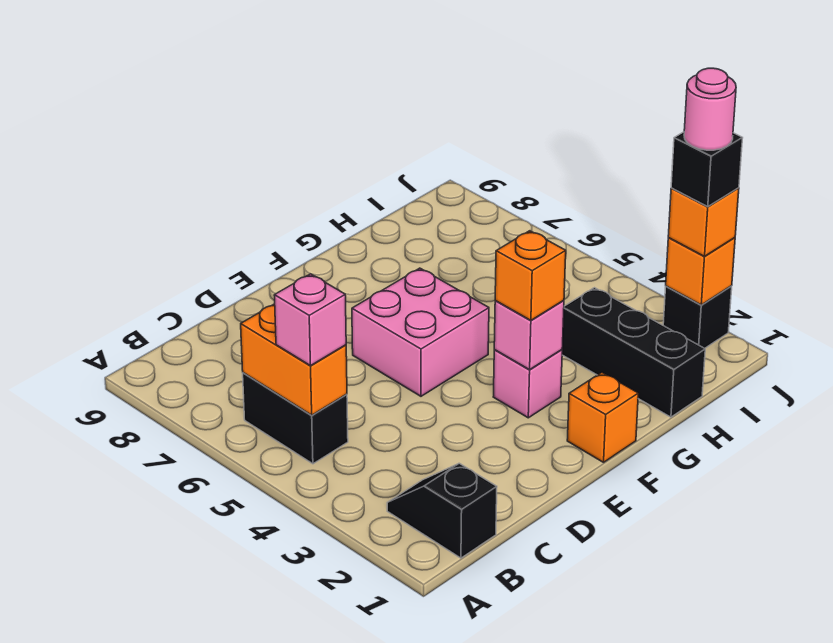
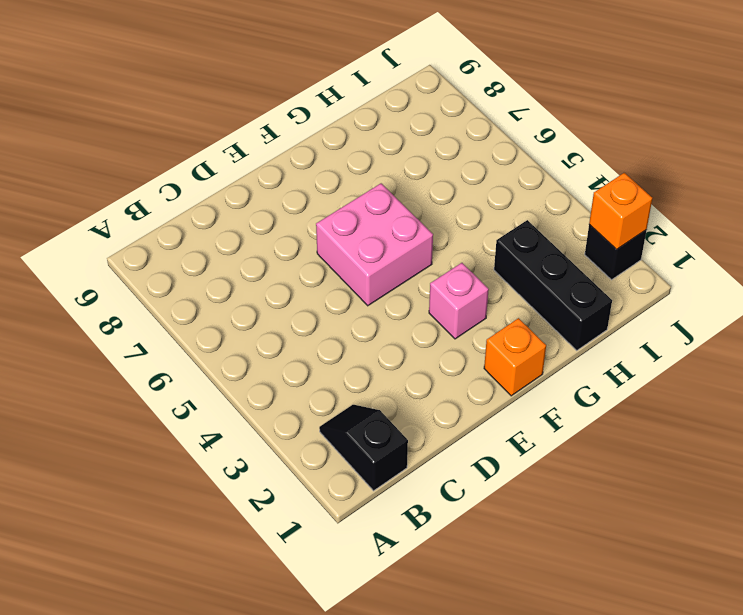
none -> black brick B5:B6 level 1
none -> orange brick B5:B6 level 2
none -> pink brick F3 level 2

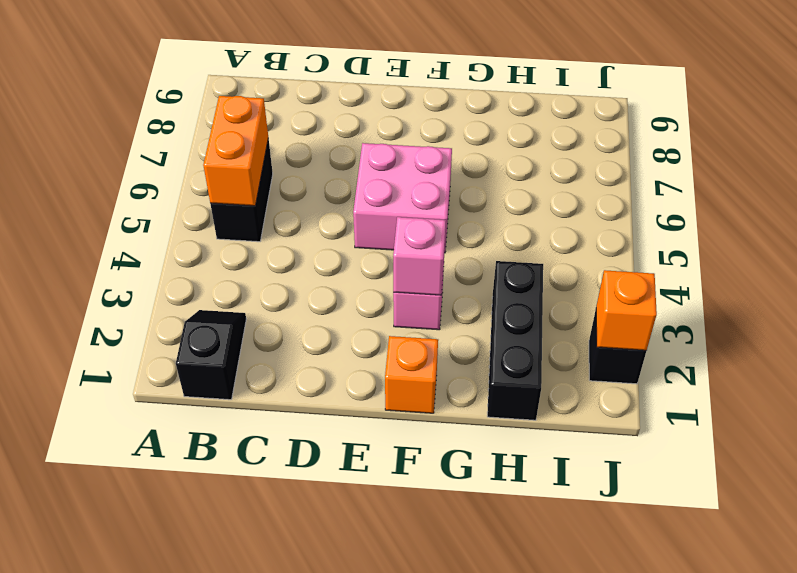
none -> pink brick B5 level 3
none -> orange brick F3 level 3
none -> orange brick J2 level 3

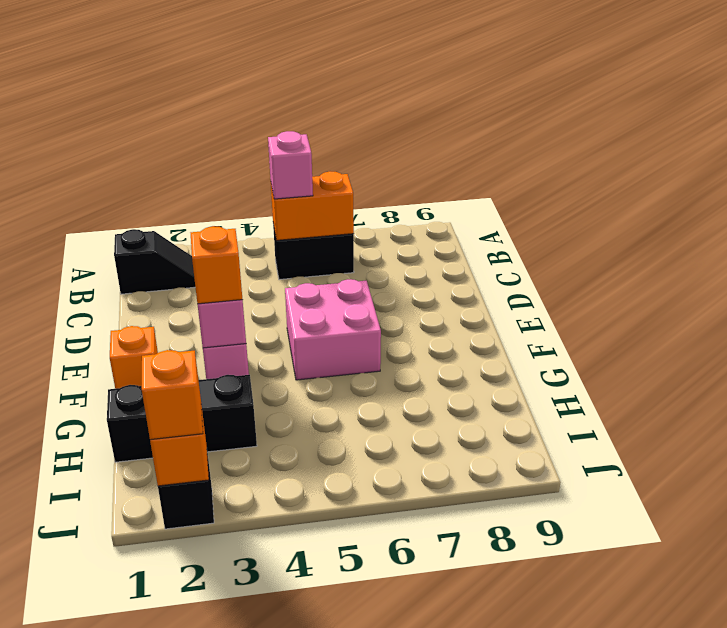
none -> black brick J2 level 4
none -> pink round brick J2 level 5

